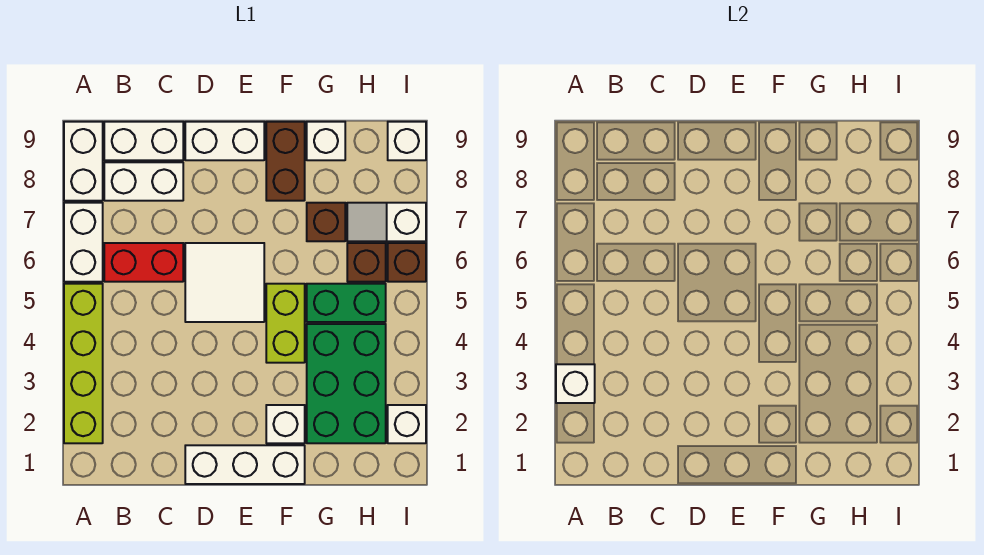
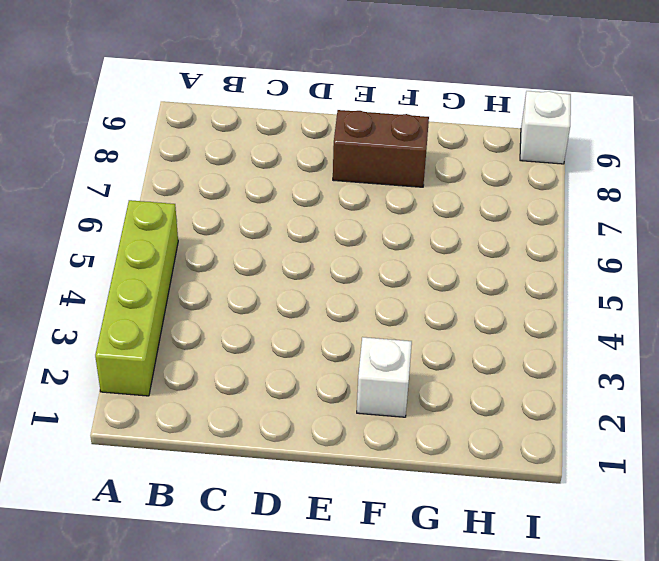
brown brick E8:F8 level 1 -> brown brick F8:F9 level 1
none -> white brick A6:A7 level 1
none -> white brick A8:A9 level 1
none -> red brick B6:C6 level 1

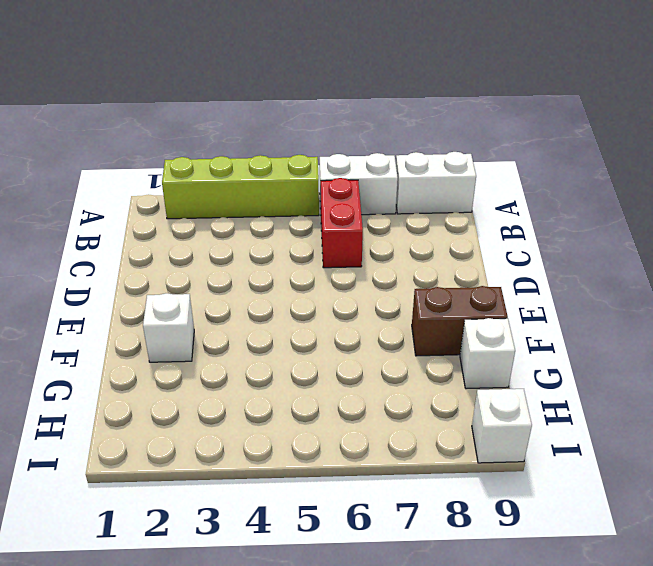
none -> white brick B8:C8 level 1
none -> white brick B9:C9 level 1
none -> white brick D1:F1 level 1

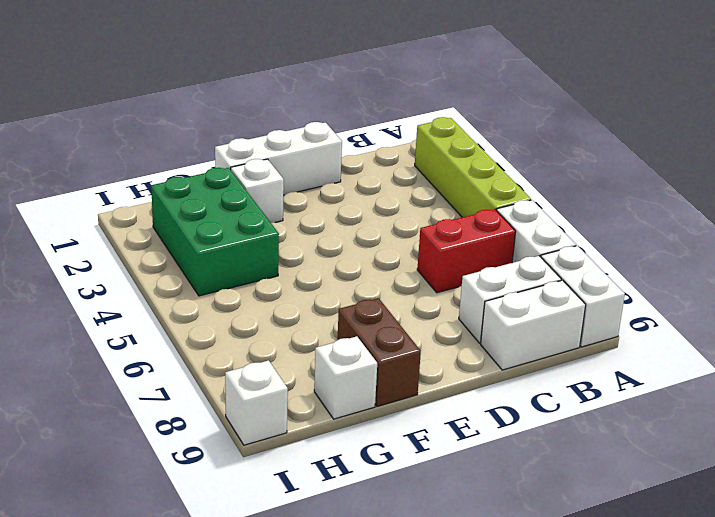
none -> white tile D5:E6 level 1
none -> white brick D9:E9 level 1
none -> lime brick F4:F5 level 1

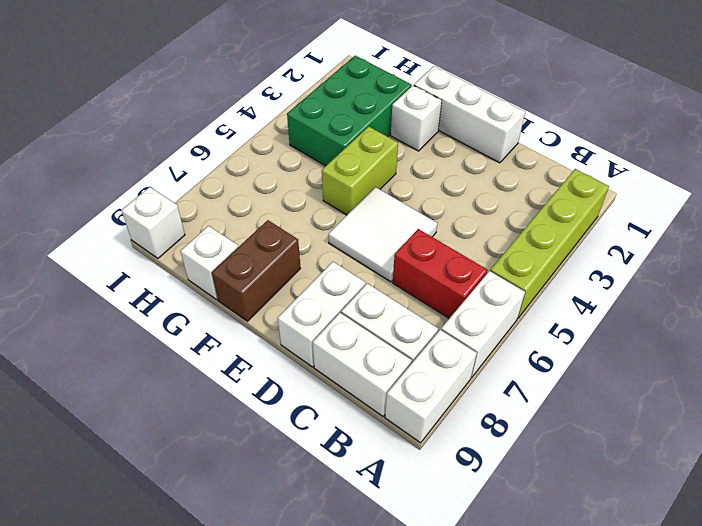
white brick D8:D9 level 1 -> white brick D9:E9 level 1
none -> green brick G5:H5 level 1
none -> brown brick G7 level 1
none -> brown brick H6 level 1

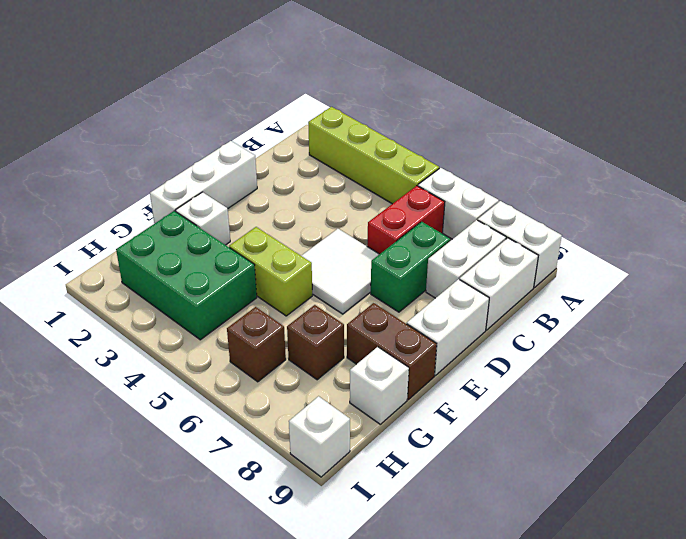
green brick C7:D7 level 1 -> green brick G5:H5 level 1
none -> white slope H7:I7 level 1 top I
none -> white brick I2 level 1
none -> brown brick I6 level 1

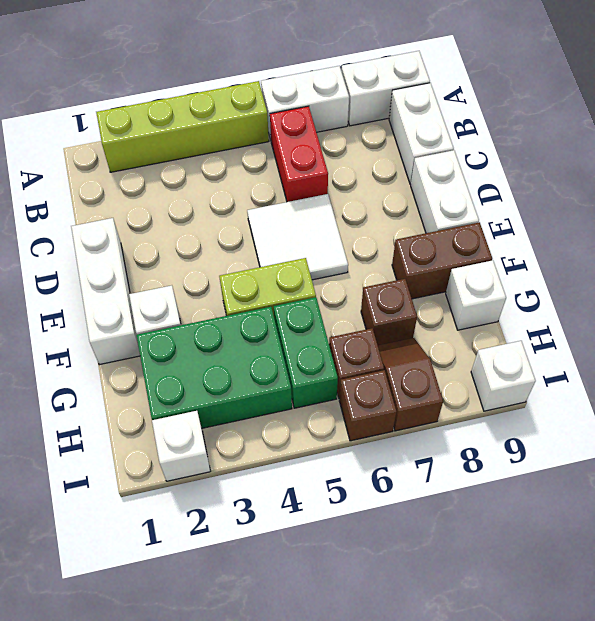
brown slope H7:I7 level 1 top I -> white slope H7:I7 level 1 top I
none -> white brick B8:C8 level 1
none -> white brick A3 level 2

